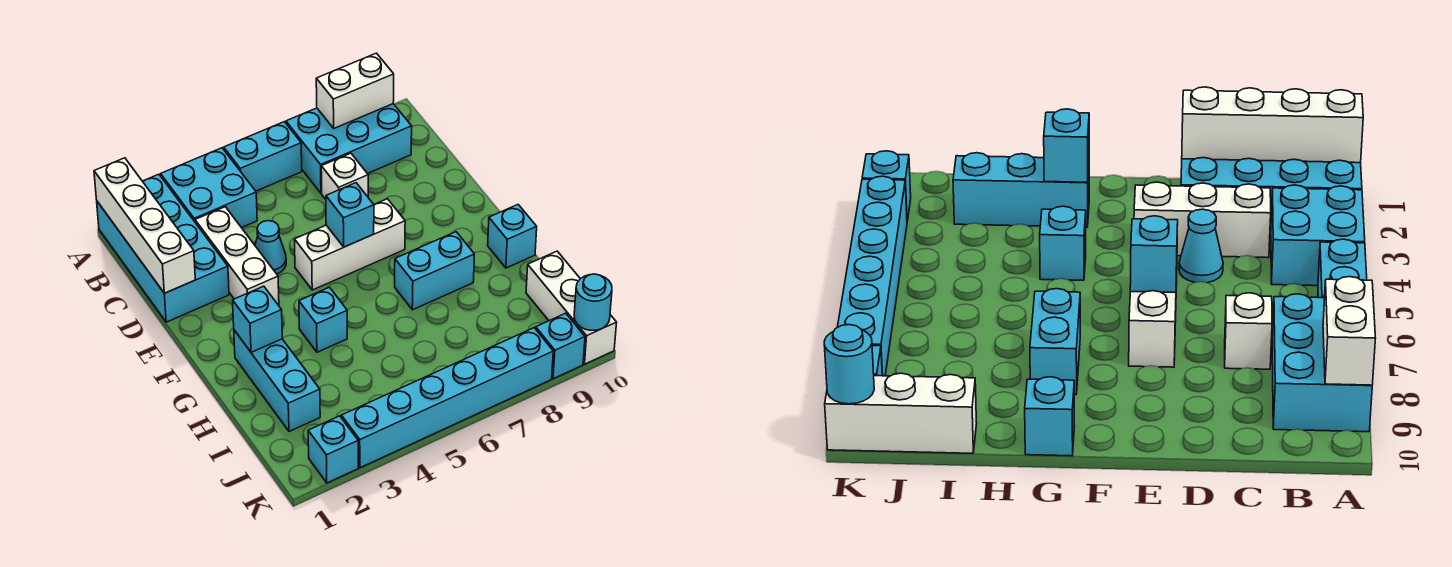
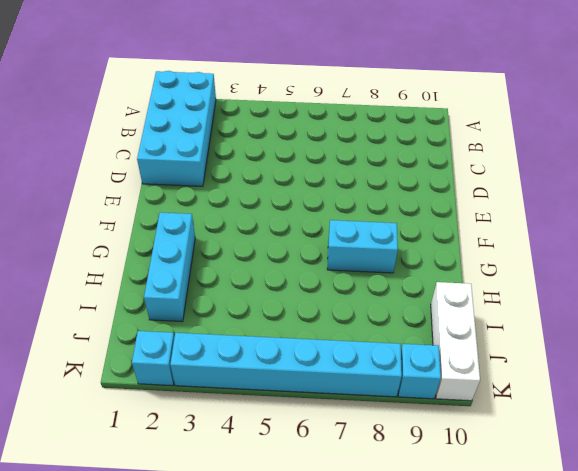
none -> cyan brick A3:B4 level 1
none -> cyan brick A5:A6 level 1
none -> cyan brick A7:B9 level 1

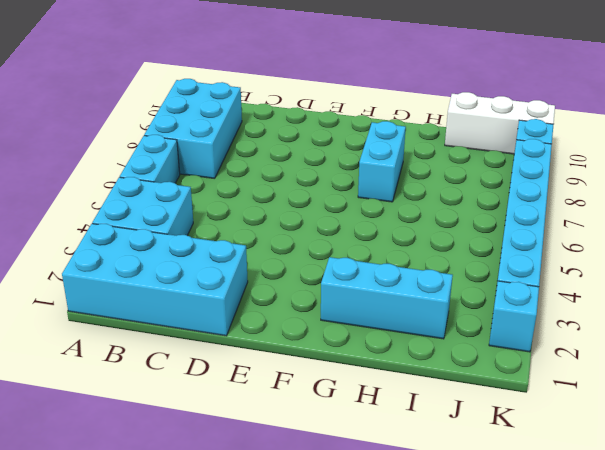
none -> white brick C3:E3 level 1
none -> white brick C7 level 1
none -> cyan cone D4 level 1

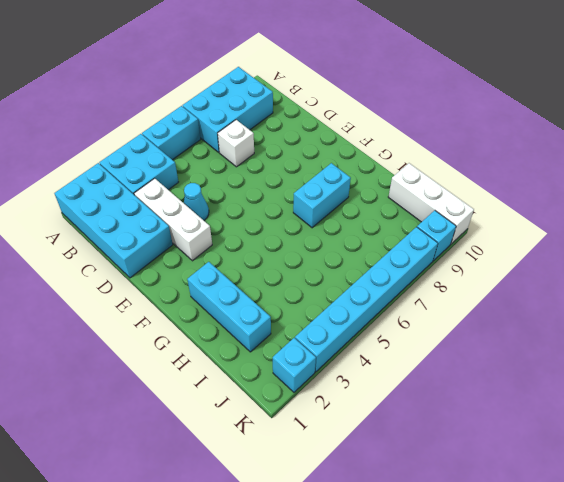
none -> white brick E5:E7 level 1
none -> cyan brick G4 level 1
none -> cyan brick G10 level 1

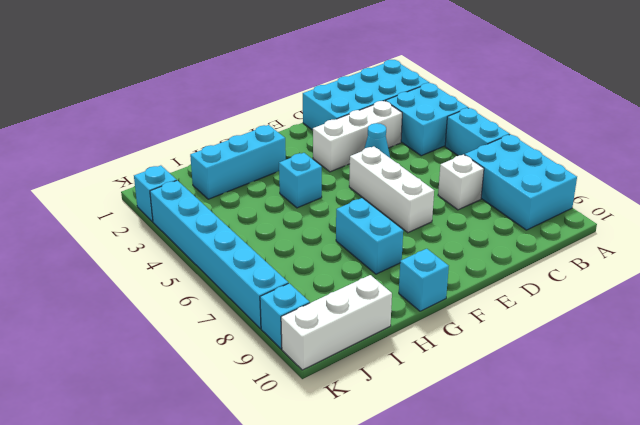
none -> white brick A1:D1 level 2
none -> white brick A8:A9 level 2
none -> cyan brick E6 level 2

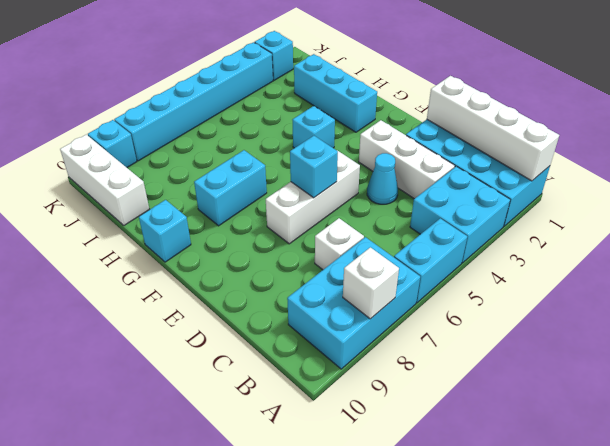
white brick A8 level 2 -> white brick A8:A9 level 2
none -> cyan brick G2 level 2
none -> cyan round brick K10 level 2

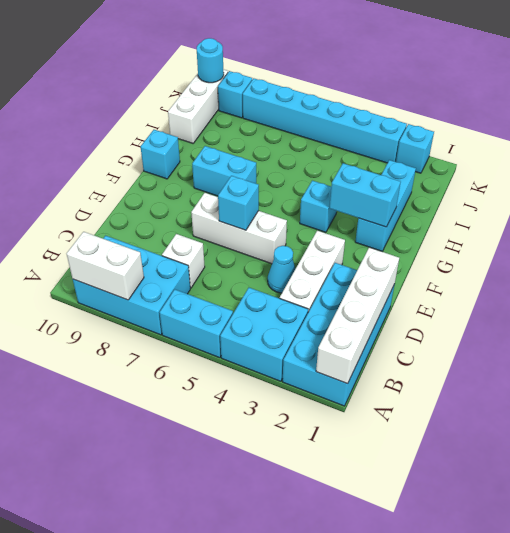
cyan brick G2:G3 level 2 -> cyan brick G2 level 2

